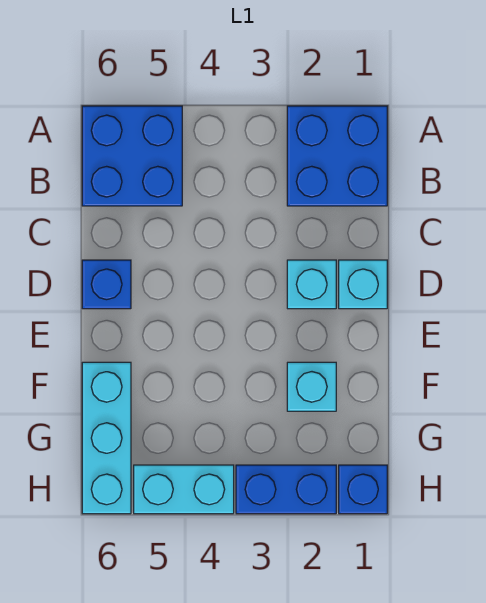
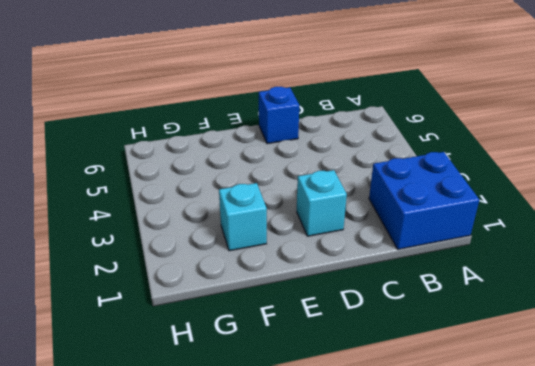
none -> blue brick A5:B6 level 1
none -> cyan brick D1 level 1

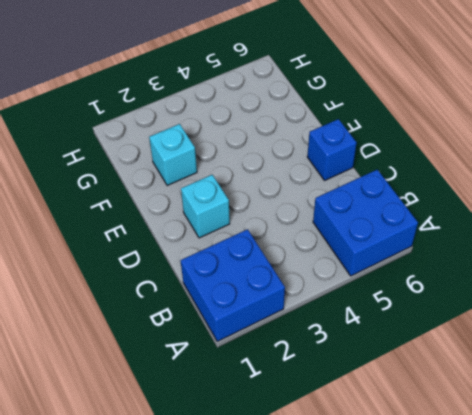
none -> cyan brick D1 level 1
none -> cyan brick F6:H6 level 1

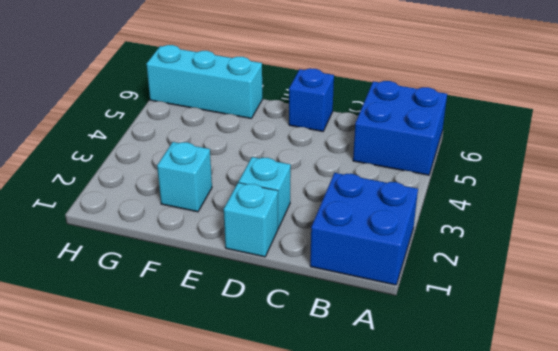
none -> blue brick H1 level 1
none -> blue brick H2:H3 level 1

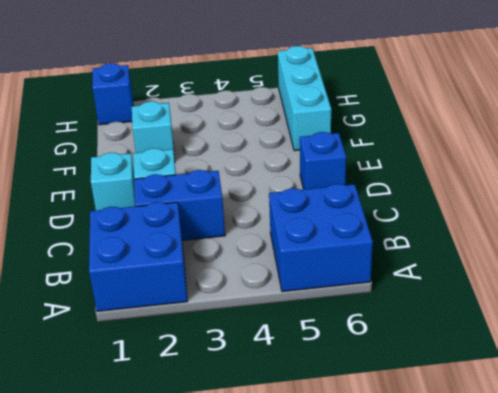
blue brick C2:C3 level 1 -> blue brick H2:H3 level 1
none -> cyan brick H4:H5 level 1

